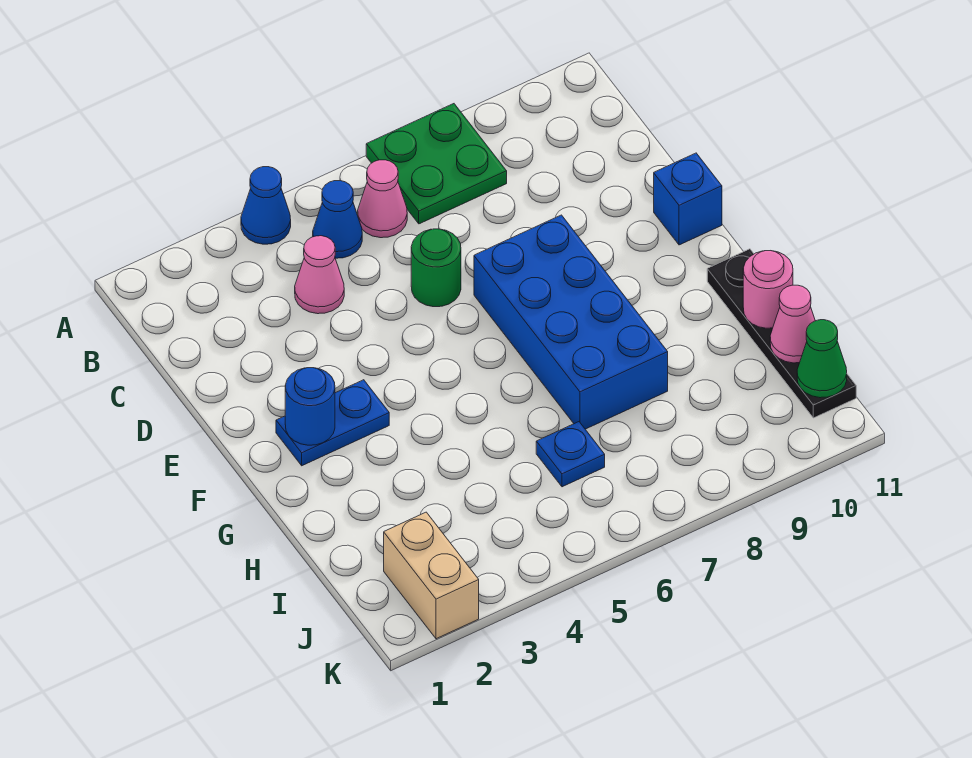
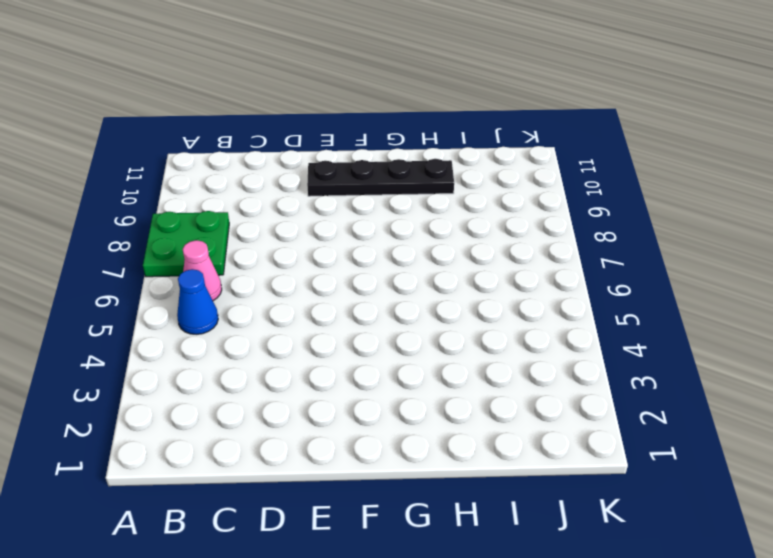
black plate E10:H10 level 1 -> black plate G11:J11 level 1
none -> blue cone A4 level 1
none -> pink cone C4 level 1
none -> green round brick D6 level 1

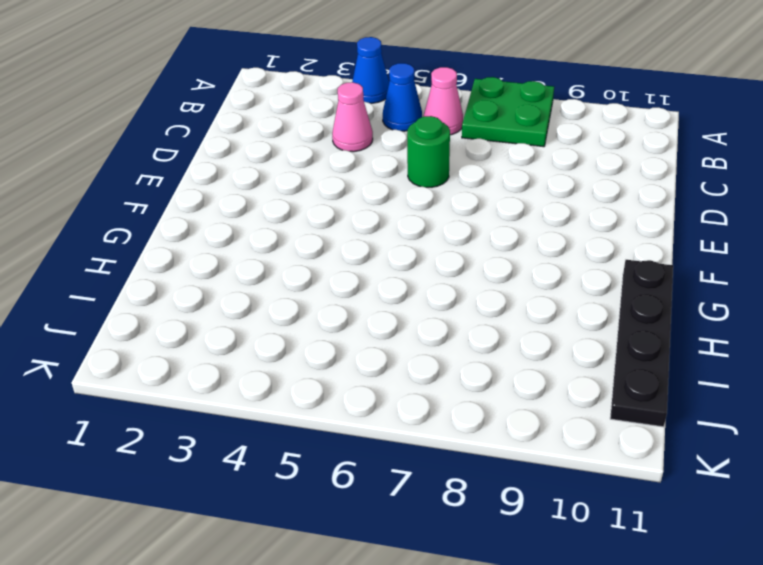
none -> blue brick E7:H8 level 1
none -> blue brick E11 level 1
none -> blue plate F2:F3 level 1

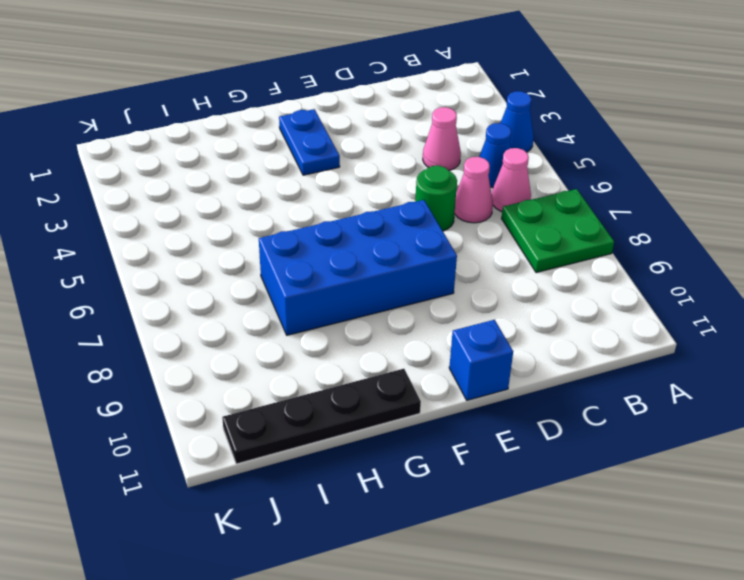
pink cone C6 level 1 -> pink cone I11 level 2
none -> blue plate I6 level 1
none -> tan brick J2:K2 level 1
none -> blue round brick F2 level 2

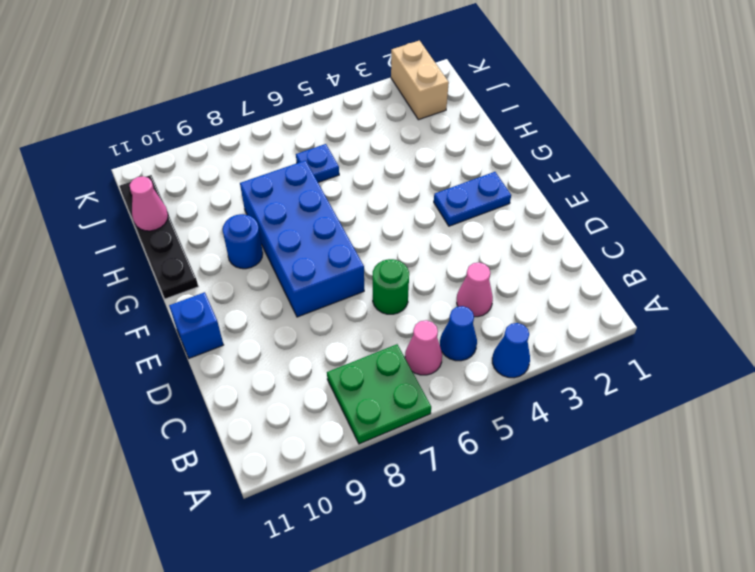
blue round brick G9 level 1 -> blue round brick F2 level 2
none -> pink round brick H11 level 2
none -> green cone J11 level 2

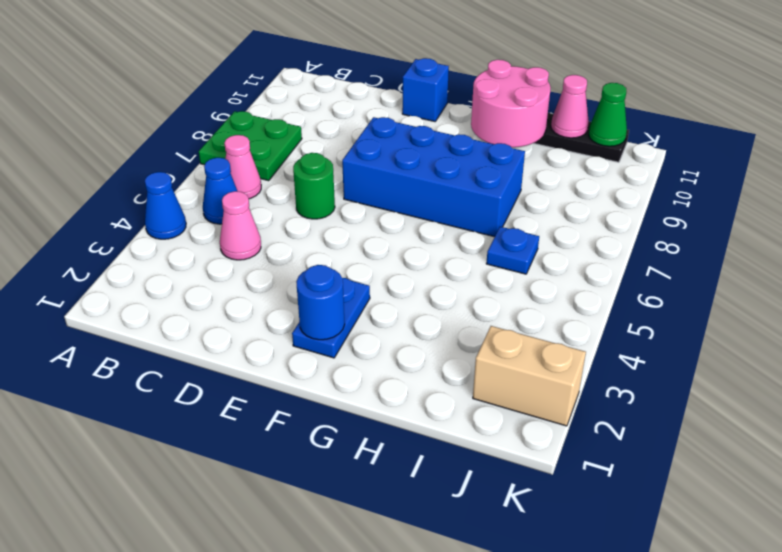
pink round brick G10:H11 level 2 -> pink round brick H11 level 2

